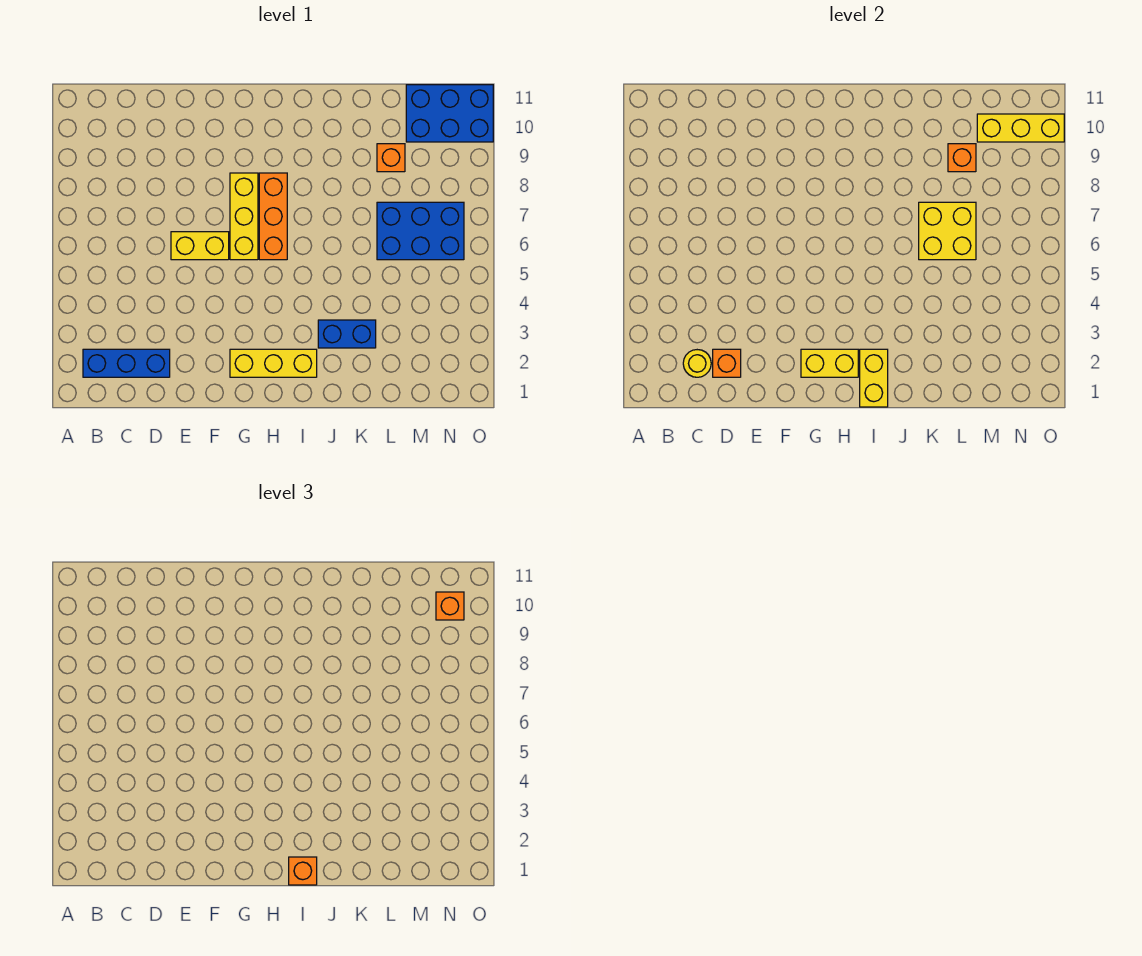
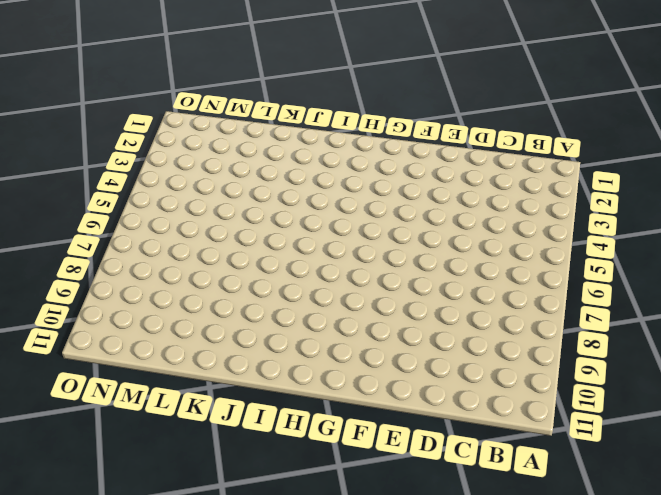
none -> blue brick B2:D2 level 1
none -> yellow brick E6:F6 level 1
none -> yellow brick G2:I2 level 1

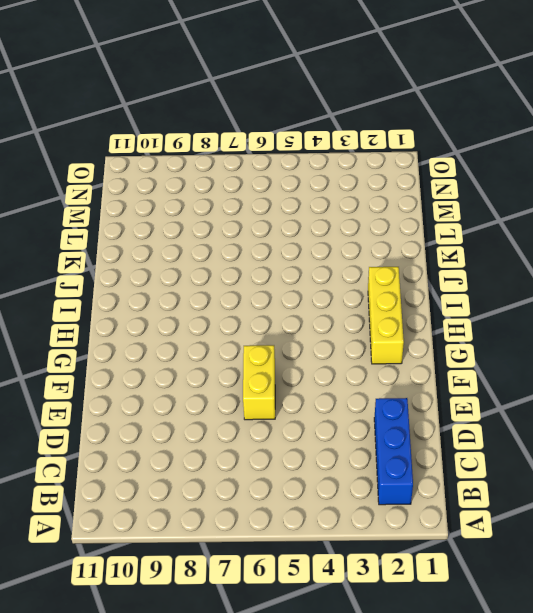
none -> yellow brick G6:G8 level 1
none -> orange brick H6:H8 level 1
none -> blue brick J3:K3 level 1

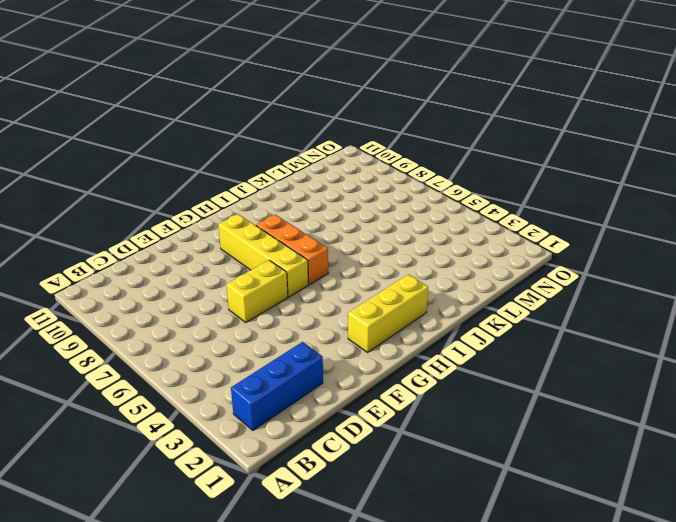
yellow brick G6:G9 level 1 -> yellow brick G6:G8 level 1
none -> blue brick J3:K3 level 1
none -> blue brick L6:N7 level 1
none -> orange brick L9 level 1

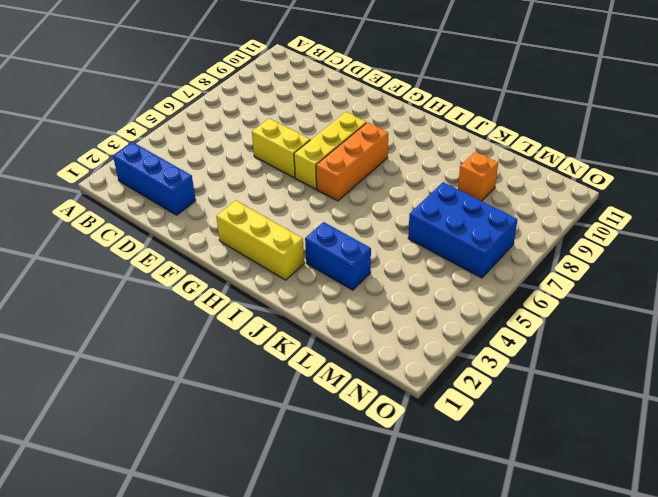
none -> blue brick M10:O11 level 1
none -> yellow round brick C2 level 2
none -> orange brick D2 level 2

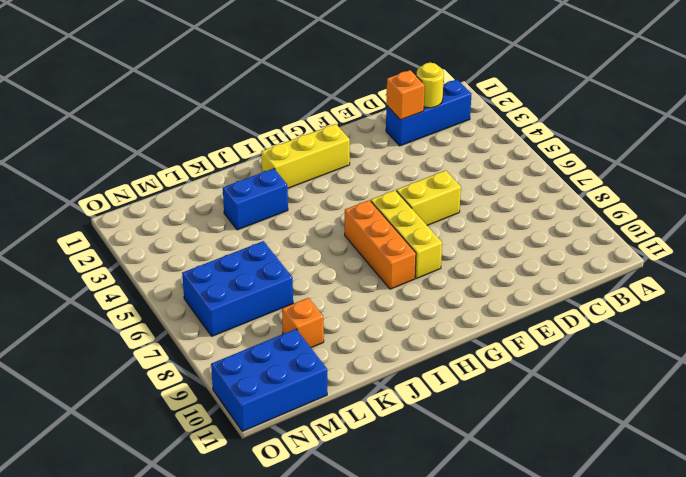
none -> yellow brick G2:H2 level 2
none -> yellow brick I1:I2 level 2
none -> yellow brick K6:L7 level 2

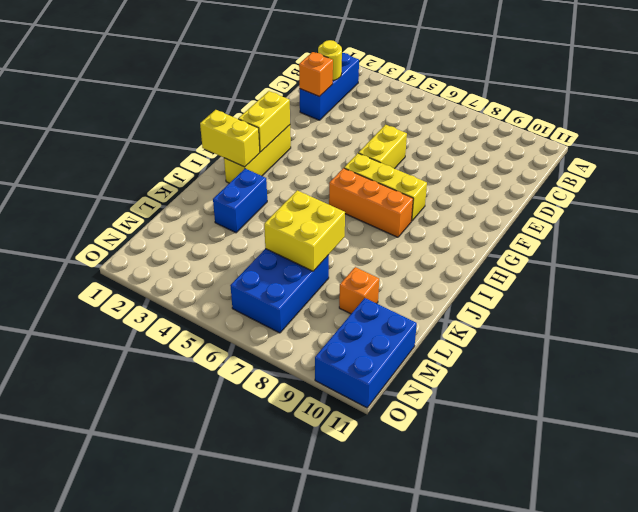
none -> orange brick L9 level 2
none -> yellow brick M10:O10 level 2
none -> orange brick I1 level 3

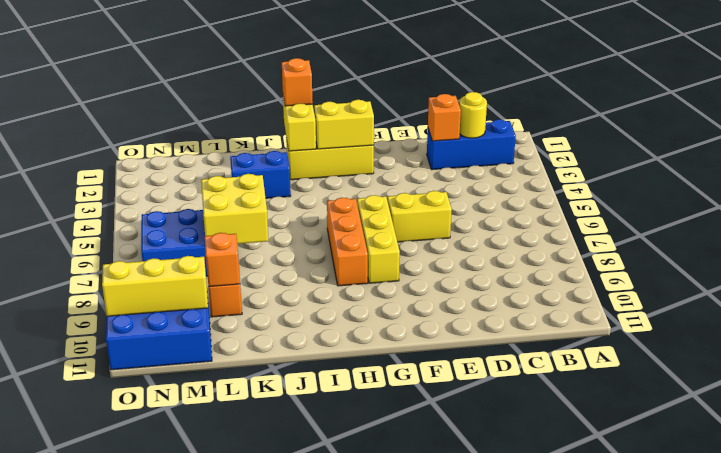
none -> orange brick N10 level 3

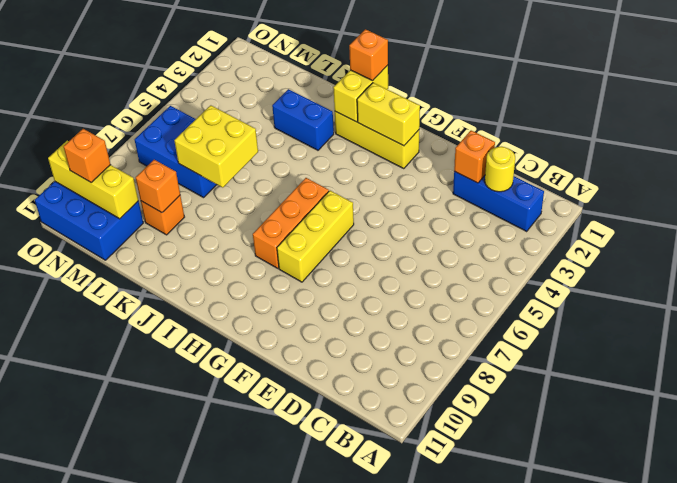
none -> yellow brick E6:F6 level 1

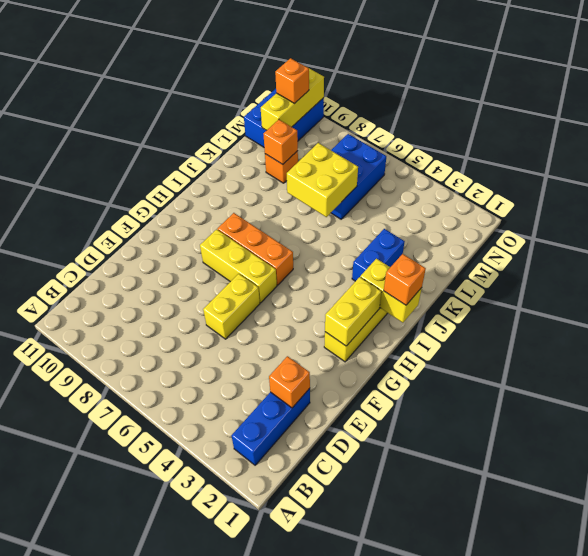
none -> yellow round brick C2 level 2

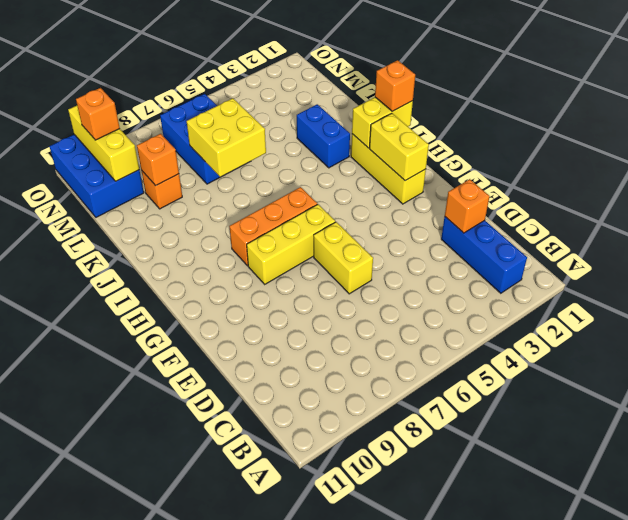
none -> yellow round brick C2 level 2

